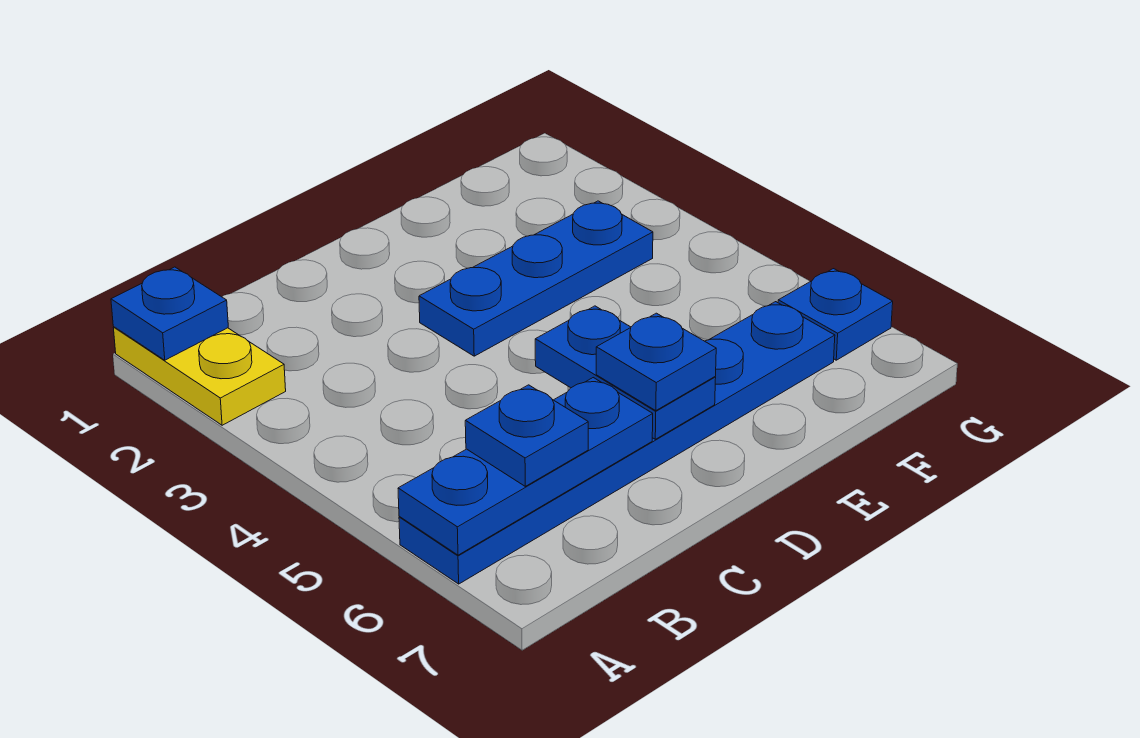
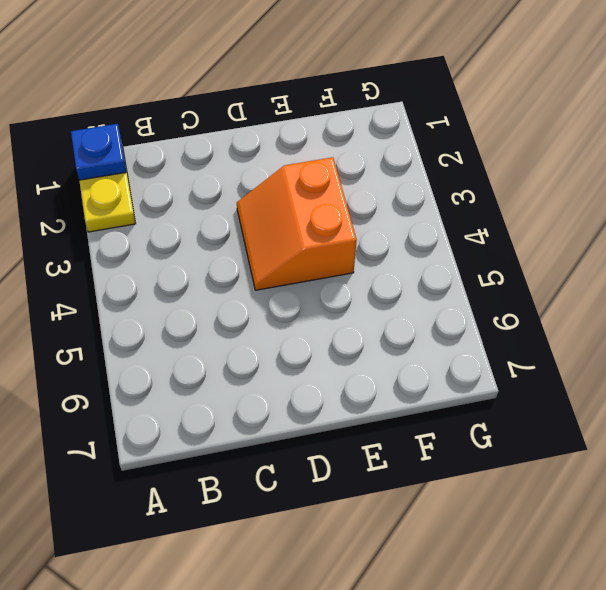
orange slope D3:E4 level 1 top E -> blue plate D3:F3 level 1
none -> blue plate A6:F6 level 1
none -> blue plate G6 level 1

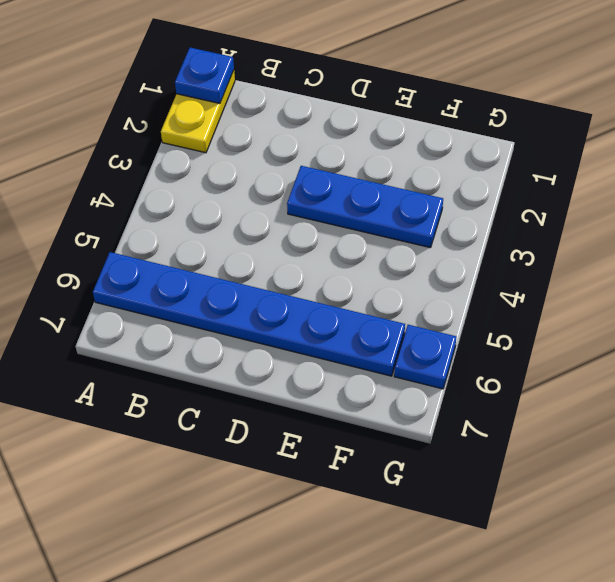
none -> blue plate A6:C6 level 2
none -> blue plate D5:D6 level 2

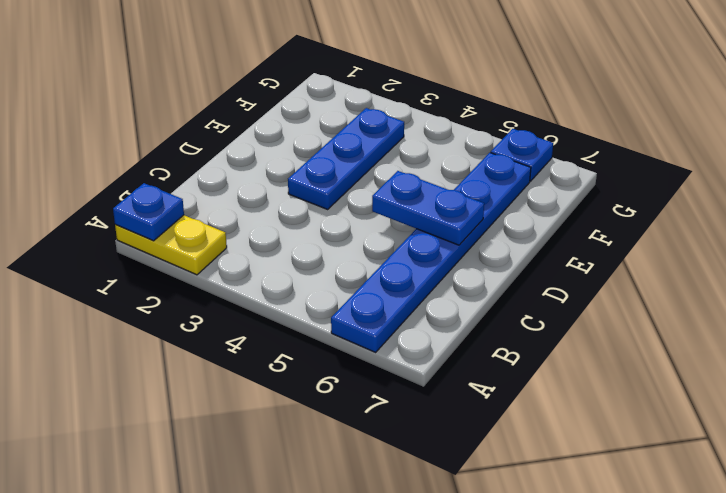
none -> blue plate A6:C6 level 2
none -> blue plate B6 level 3

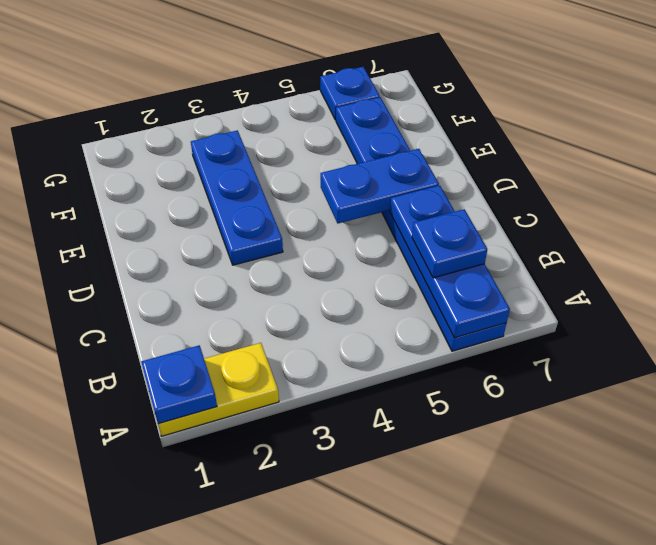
none -> blue plate D6 level 3

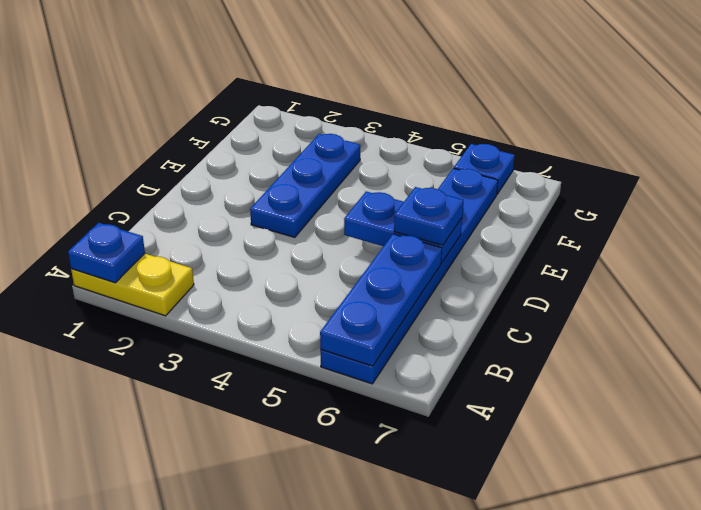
none -> blue plate B6 level 3

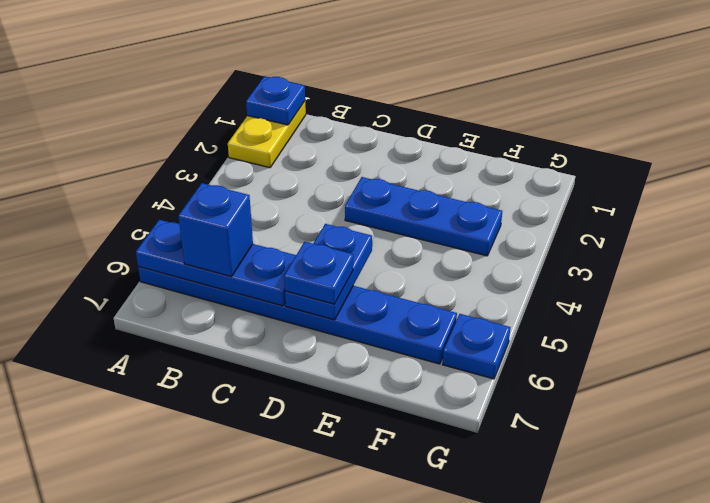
blue brick B6 level 3 -> blue plate B6 level 3

